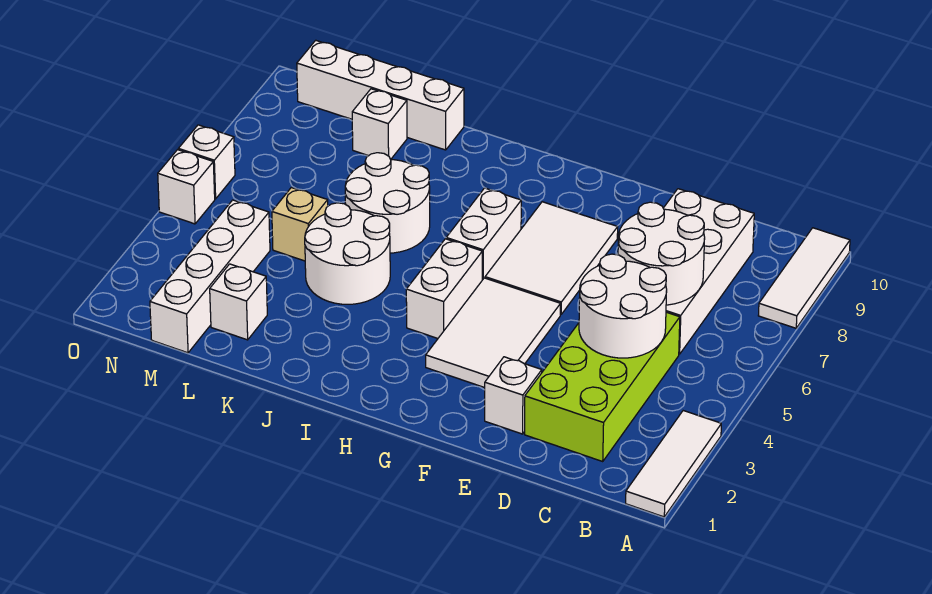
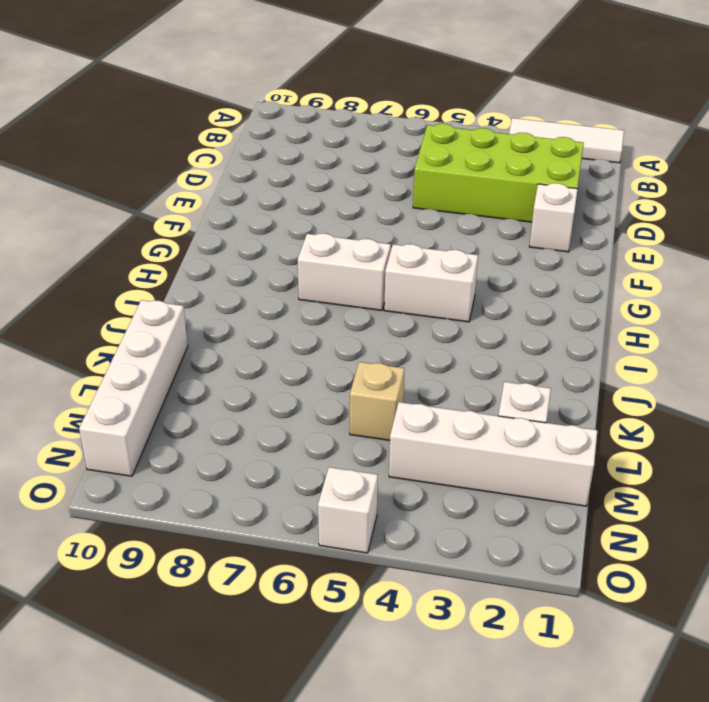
none -> white tile A8:A10 level 1
none -> white brick C6:D9 level 1
none -> white tile F3:G5 level 1

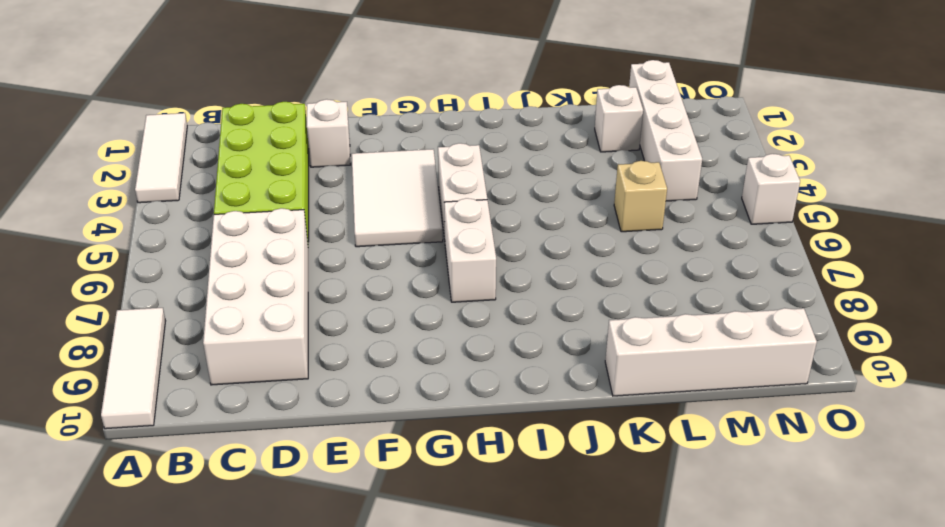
none -> white tile F6:G8 level 1
none -> white round brick J4:K5 level 1
none -> white round brick J6:K7 level 1

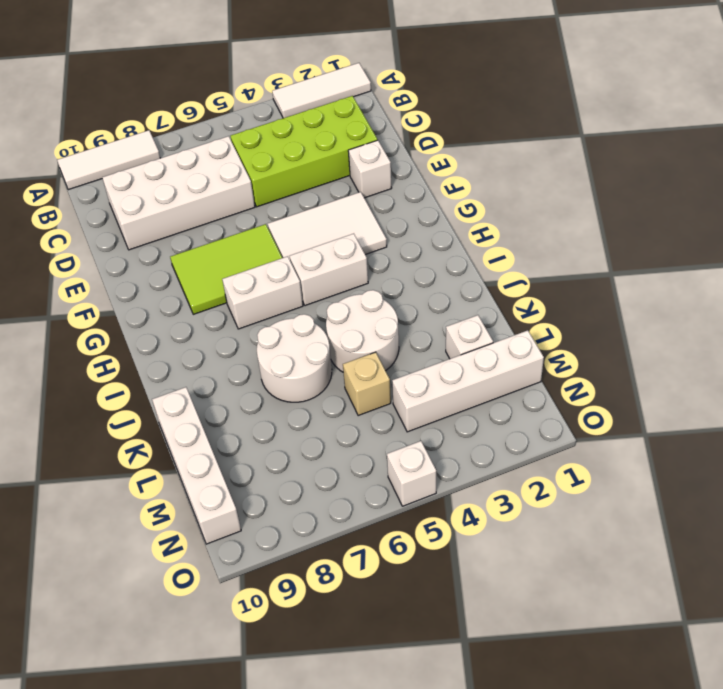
lime tile F6:G8 level 1 -> white tile F6:G8 level 1
none -> white brick L9 level 1
none -> white brick O6 level 1
none -> white round brick C4:D5 level 2

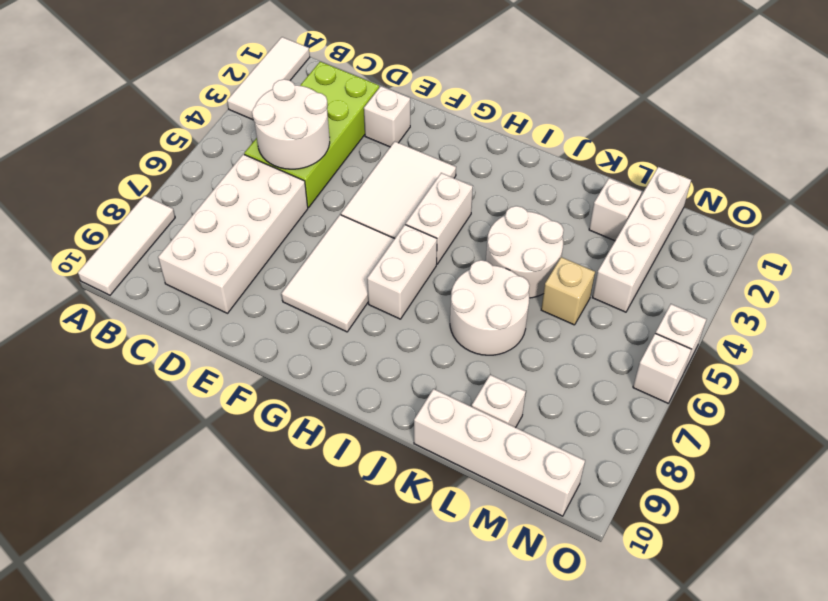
none -> white round brick C6:D7 level 2

